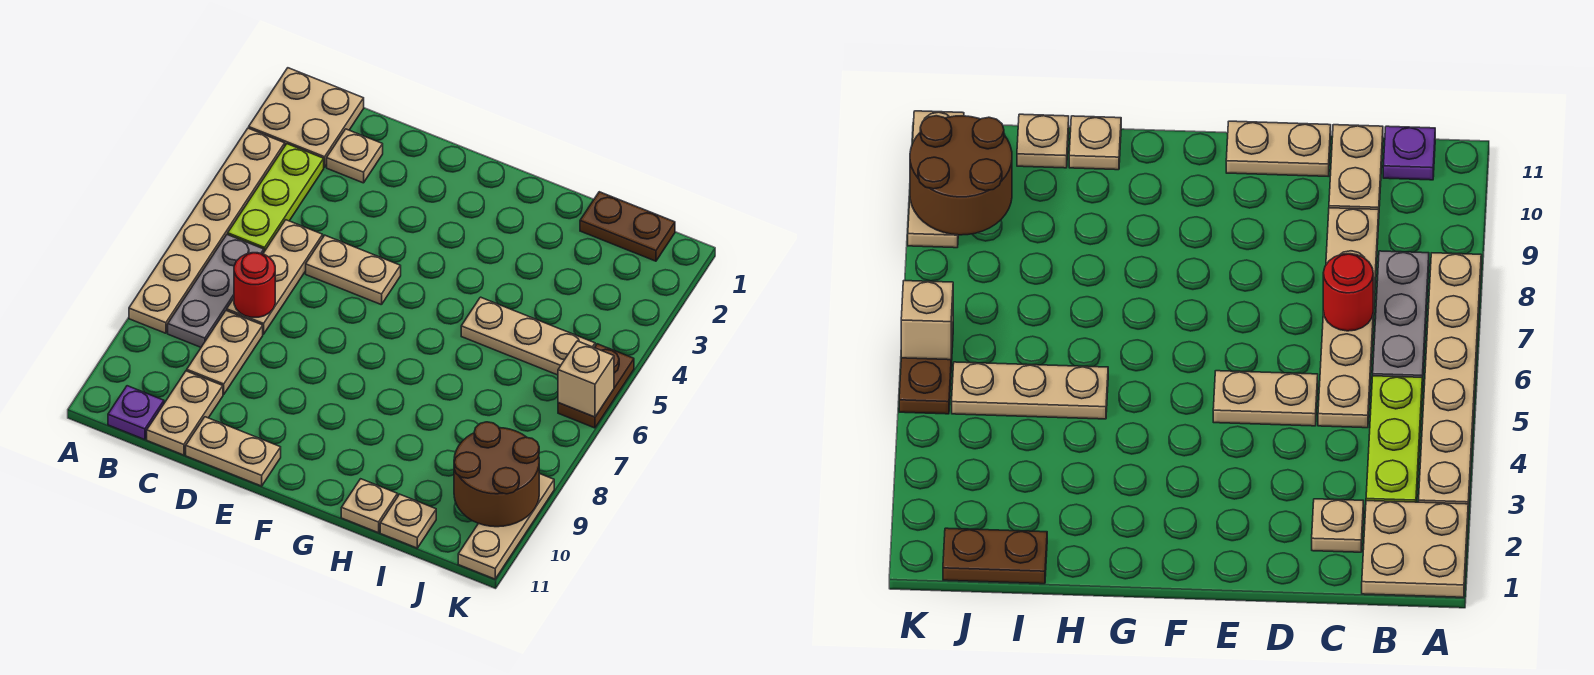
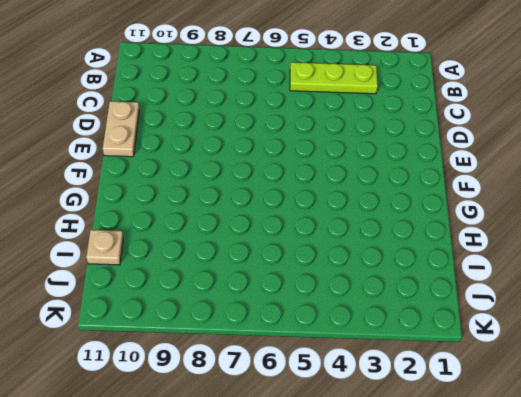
none -> tan plate A1:B2 level 1
none -> tan plate A3:A8 level 1
none -> grey plate B6:B8 level 1

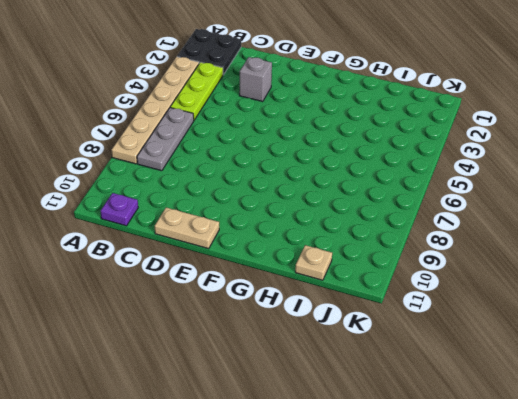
black plate A1:B2 level 1 -> tan plate A1:B2 level 1
grey brick D3 level 1 -> none
none -> tan plate C2 level 1
none -> tan plate C5:C7 level 1
none -> tan plate C8:C9 level 1

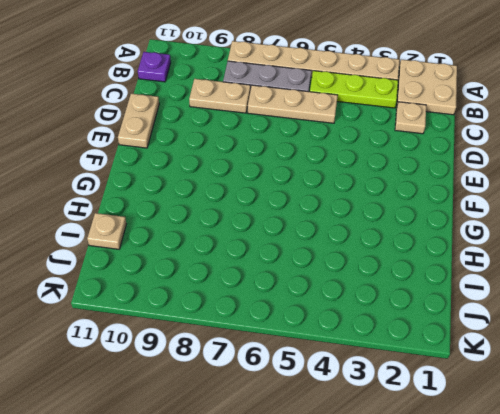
none -> tan plate C10:C11 level 1
none -> tan plate D5:E5 level 1
none -> tan plate H5:J5 level 1

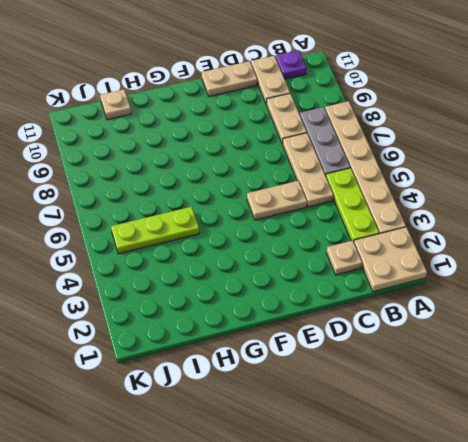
lime plate H5:J5 level 1 -> tan plate H5:J5 level 1
none -> tan plate H11 level 1
none -> brown plate I1:J1 level 1
none -> brown plate K5:K6 level 1

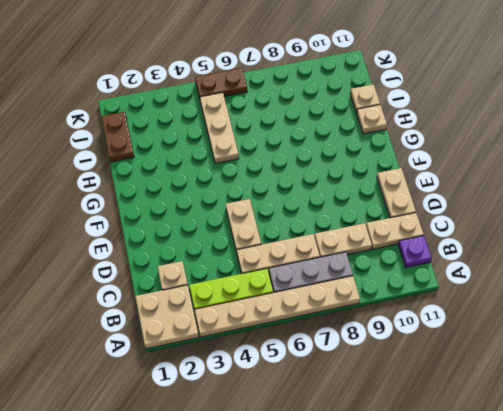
none -> tan plate K9:K11 level 1
none -> red round brick C7 level 2
none -> brown round brick J9:K10 level 2

